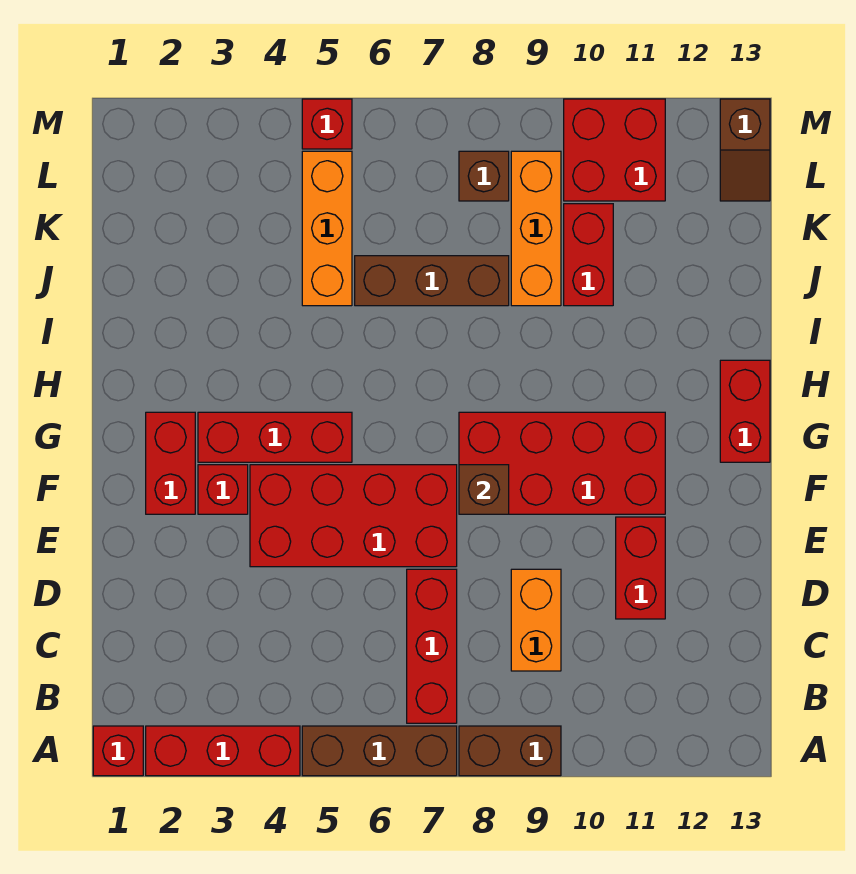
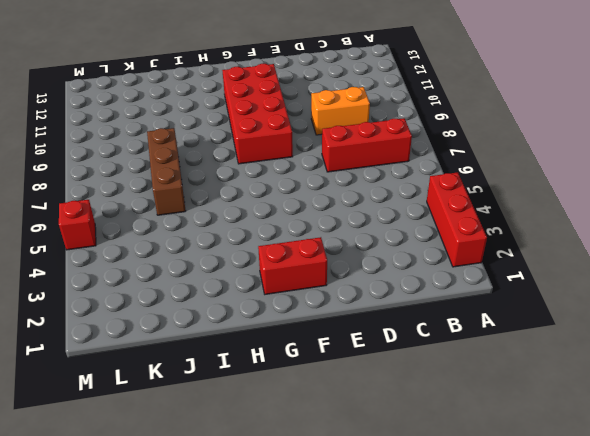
none -> red brick A1 level 1
none -> brown brick A5:A7 level 1
none -> brown brick A8:A9 level 1

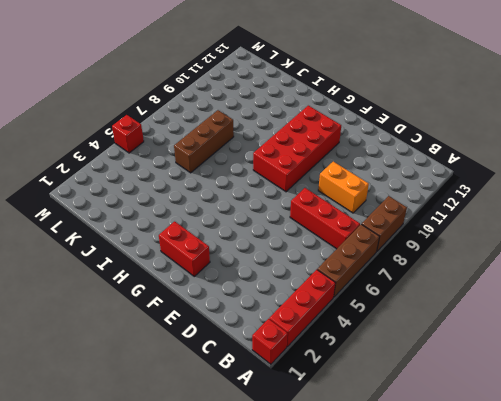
none -> red brick D11:E11 level 1
none -> red brick E4:F7 level 1
none -> red brick F3 level 1

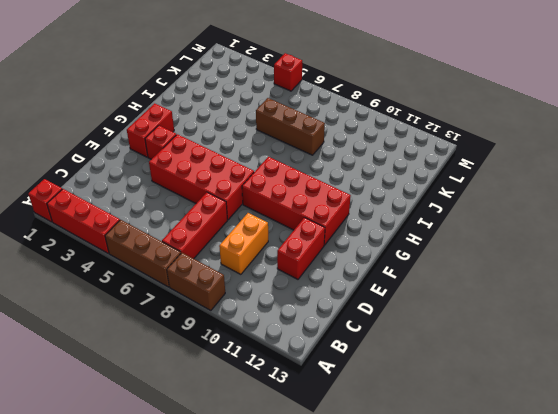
none -> red brick G3:G5 level 1
none -> red brick G13:H13 level 1
none -> orange brick J5:L5 level 1

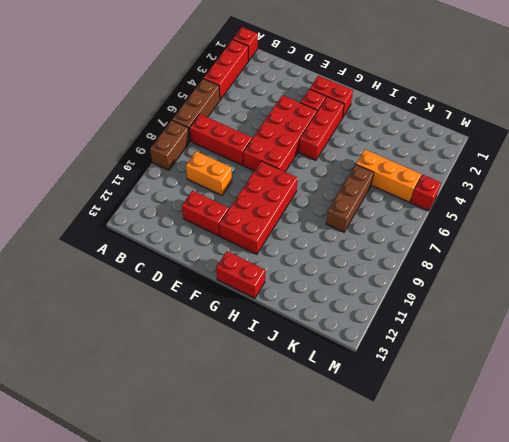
none -> orange brick J9:L9 level 1
none -> red brick J10:K10 level 1
none -> brown brick L8 level 1

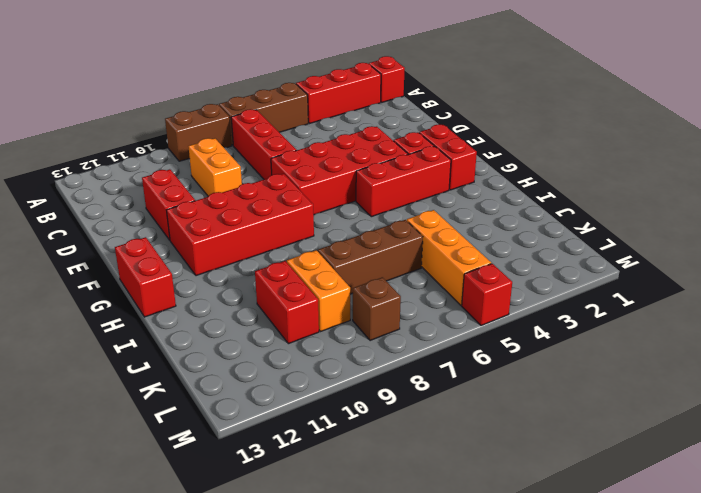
orange brick J9:K9 level 1 -> orange brick J9:L9 level 1
none -> red brick L10:M11 level 1
none -> brown slope L13:M13 level 1 top M
none -> brown brick F8 level 2

